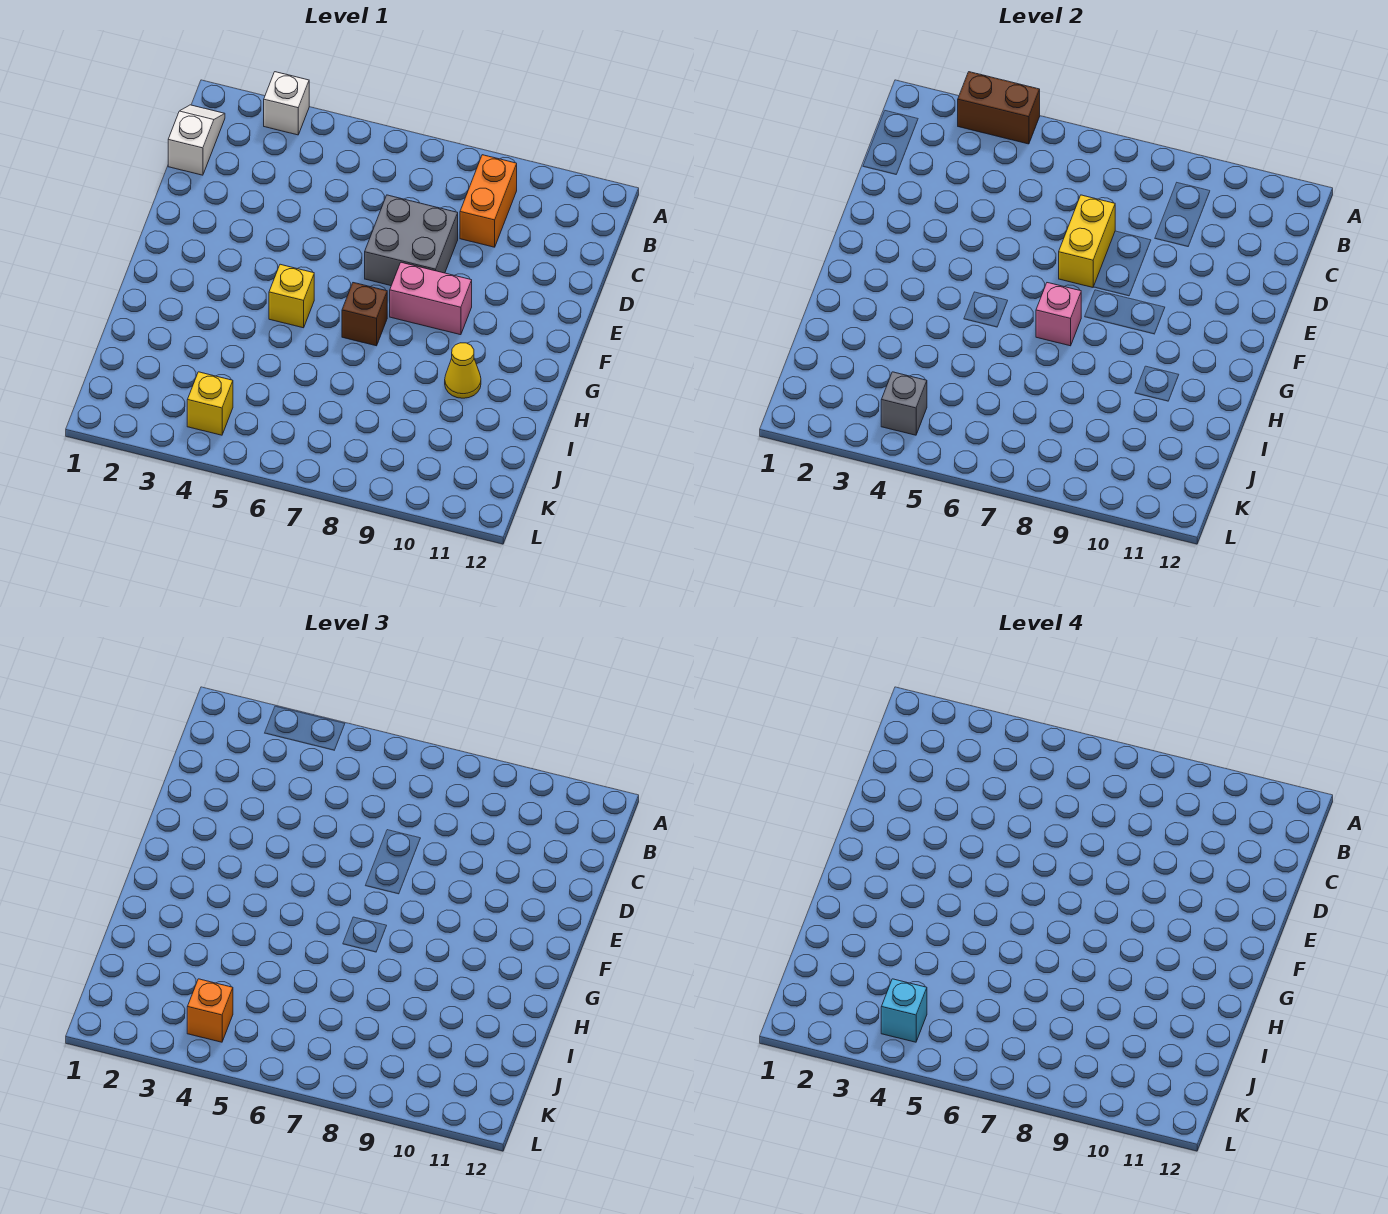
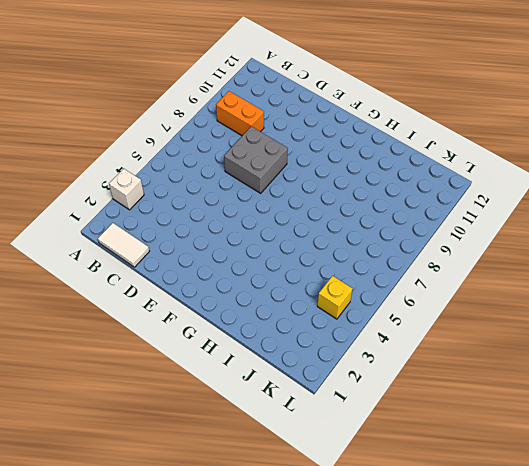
white tile B1:C1 level 1 -> white slope B1:C1 level 1 top C
none -> pink brick F8:F9 level 1
none -> yellow brick G5 level 1
none -> brown brick G7 level 1

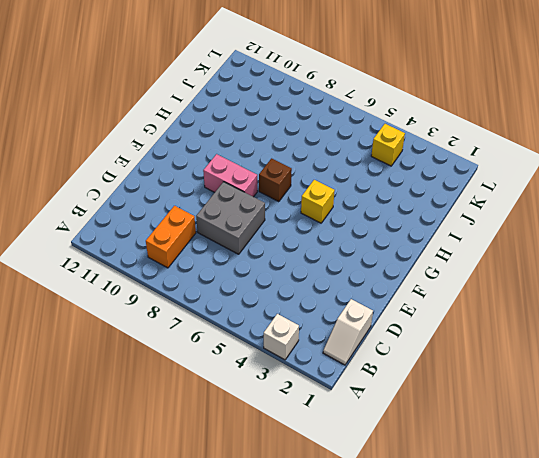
none -> yellow cone H10 level 1
none -> brown brick A3:A4 level 2
none -> yellow brick D7:E7 level 2

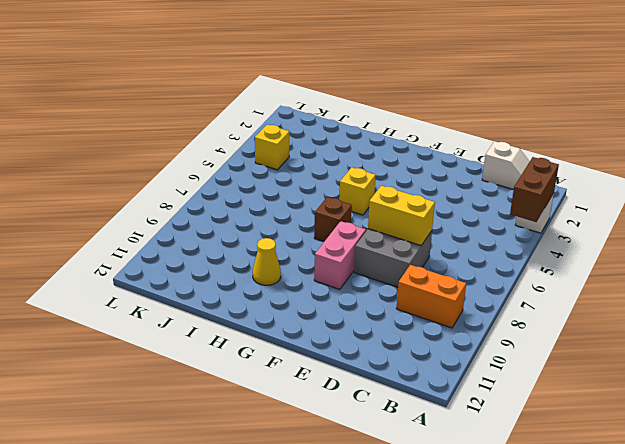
none -> pink brick G7 level 2
none -> grey brick K4 level 2
none -> orange brick K4 level 3

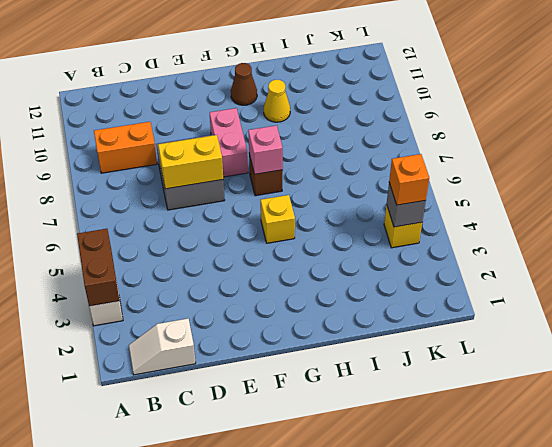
brown cone G11 level 1 -> none
none -> cyan brick K4 level 4

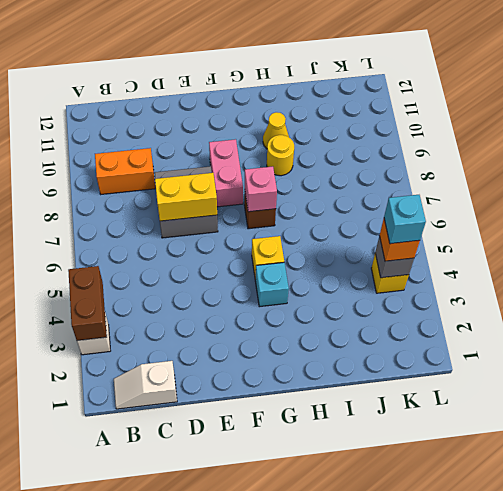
cyan brick G4 level 1 -> none
yellow round brick H9 level 1 -> none

